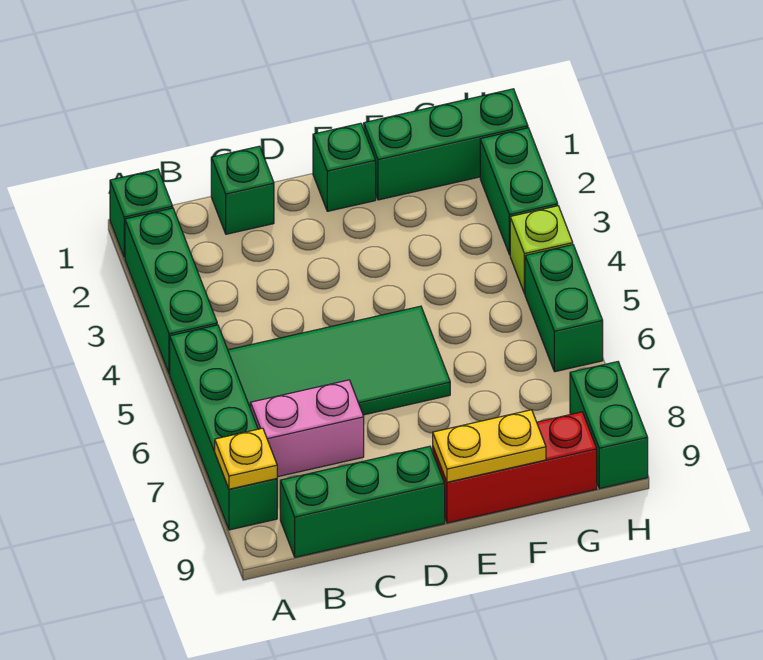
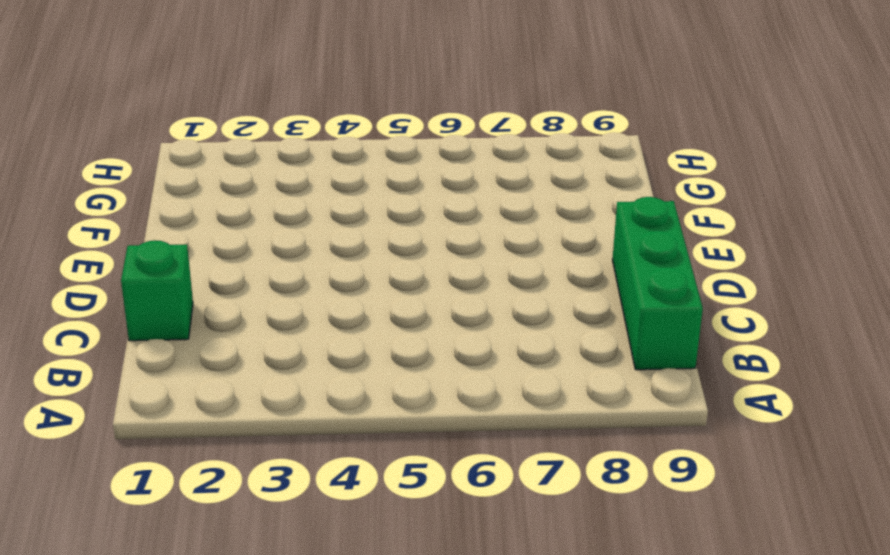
none -> green brick A1 level 1
none -> green brick A2:A4 level 1
none -> green brick A5:A8 level 1

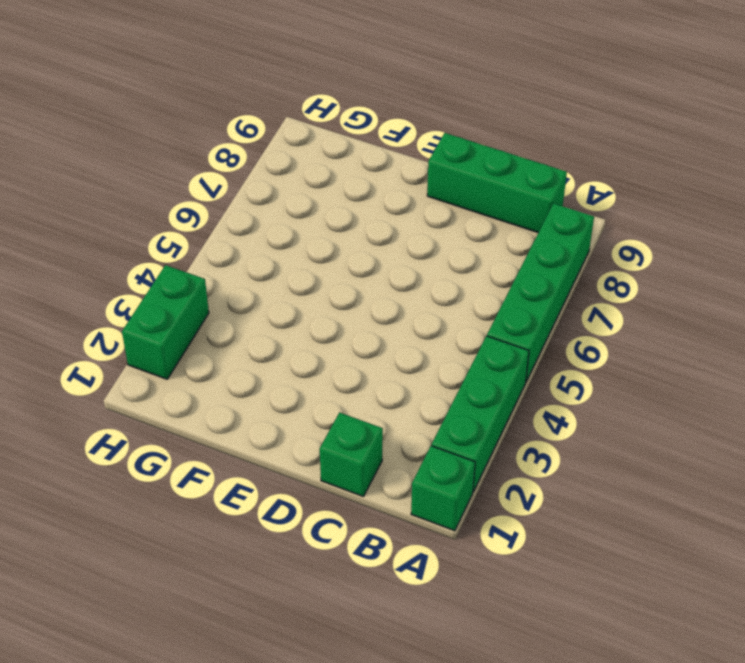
none -> green tile B5:E6 level 1
none -> pink brick B7:C7 level 1
none -> green brick E1 level 1

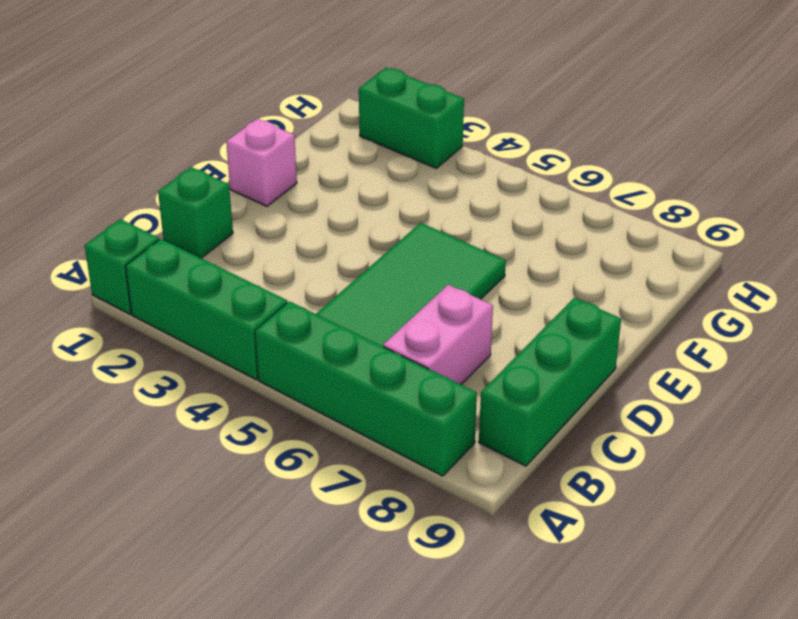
pink brick E1 level 1 -> green brick E1 level 1
none -> red brick E9:G9 level 1
none -> green brick F1:H1 level 1
none -> lime brick H4 level 1

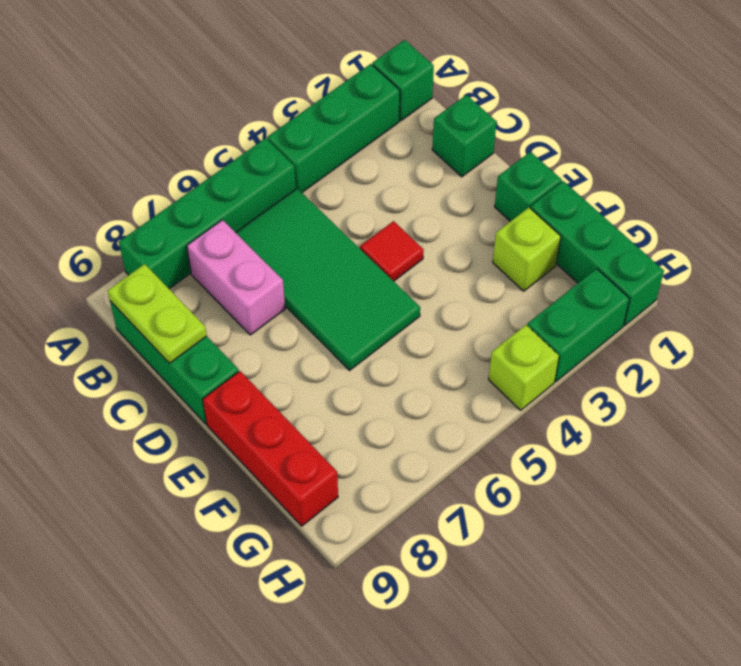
lime plate B9:C9 level 2 -> none
red tile D4 level 1 -> none
lime brick F2 level 1 -> none
none -> green brick H5:H6 level 1
none -> green brick H8:H9 level 1
none -> yellow plate A8 level 2

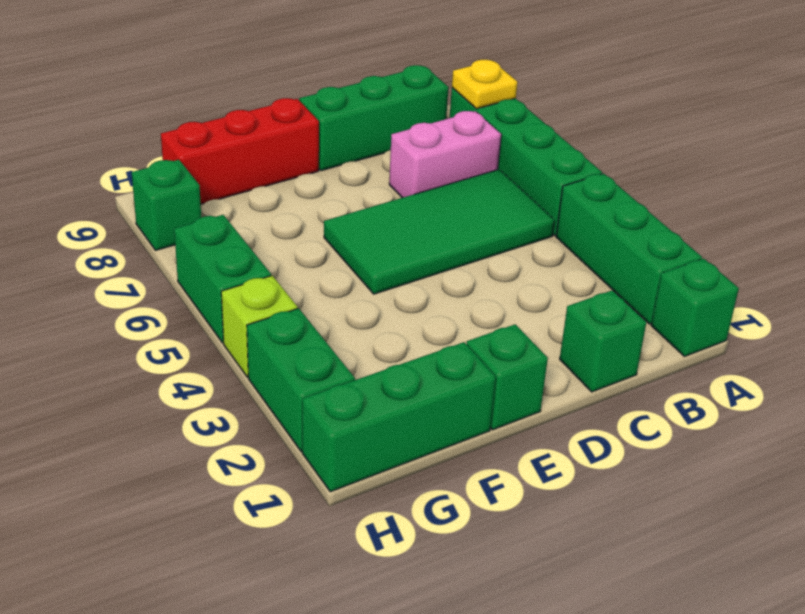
green brick H8 level 1 -> green brick H8:H9 level 1
none -> yellow plate E9:F9 level 2

